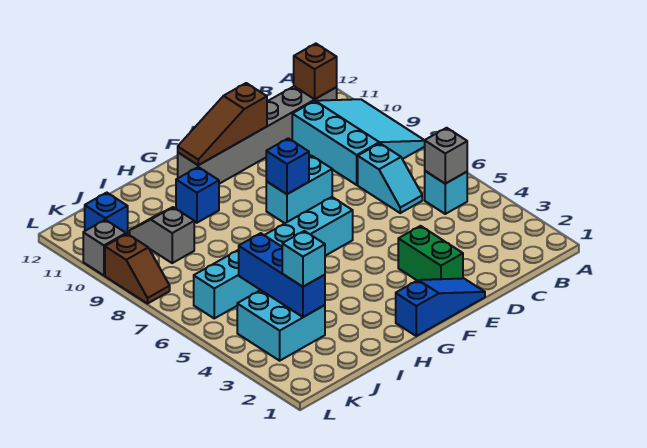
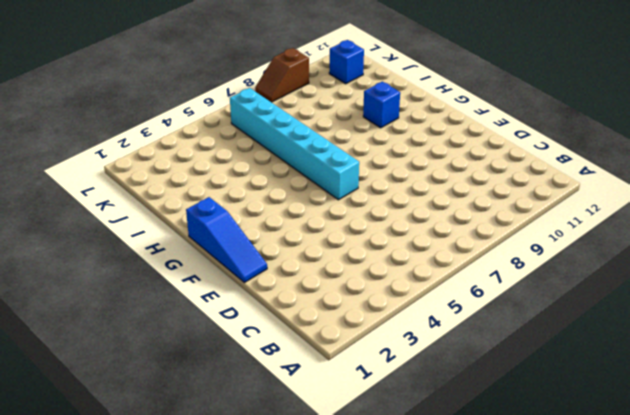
none -> cyan slope A8:C10 level 1 top C
none -> cyan brick B5 level 1
none -> grey brick B11:G11 level 1

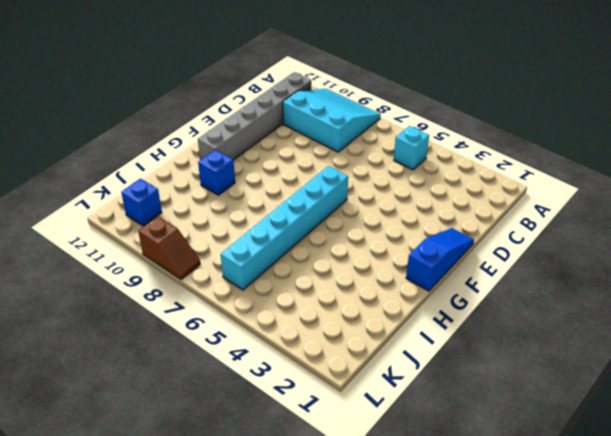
none -> cyan slope C6:C7 level 1 top 7
none -> green brick E2:E3 level 1
none -> cyan brick E8:F8 level 1

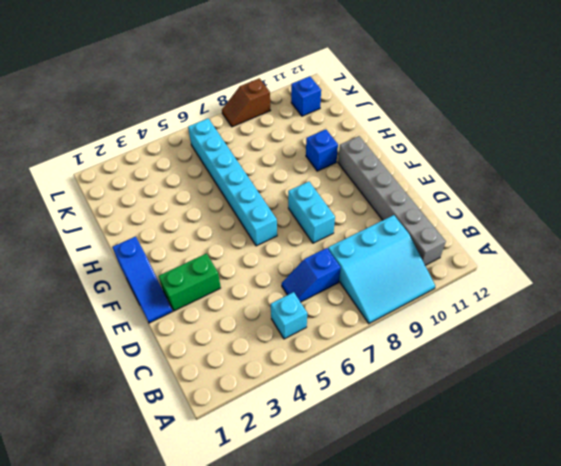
blue slope C6:C7 level 1 top 7 -> cyan slope C6:C7 level 1 top 7
none -> cyan brick J3:K4 level 1
none -> grey slope J9:J10 level 1 top 9
none -> grey brick L10 level 1

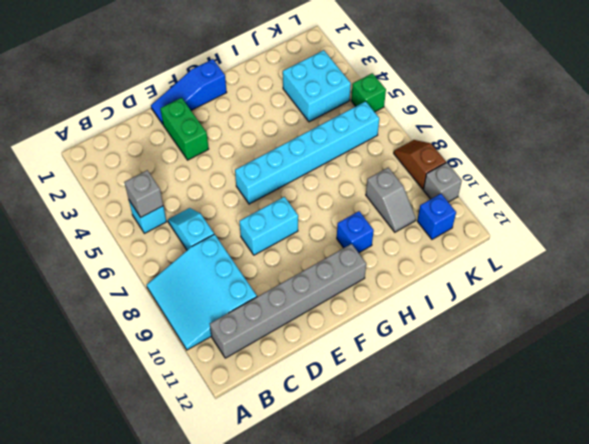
green brick L5 level 1 -> none
none -> brown brick B11 level 2
none -> brown slope E11:G11 level 2 top E
none -> blue brick F8 level 2

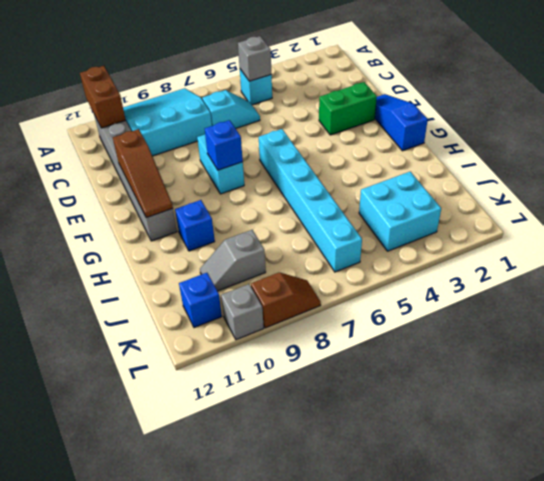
brown brick A11:B11 level 2 -> brown brick B11 level 2
none -> blue brick J3:J5 level 2
none -> cyan brick J3 level 3

